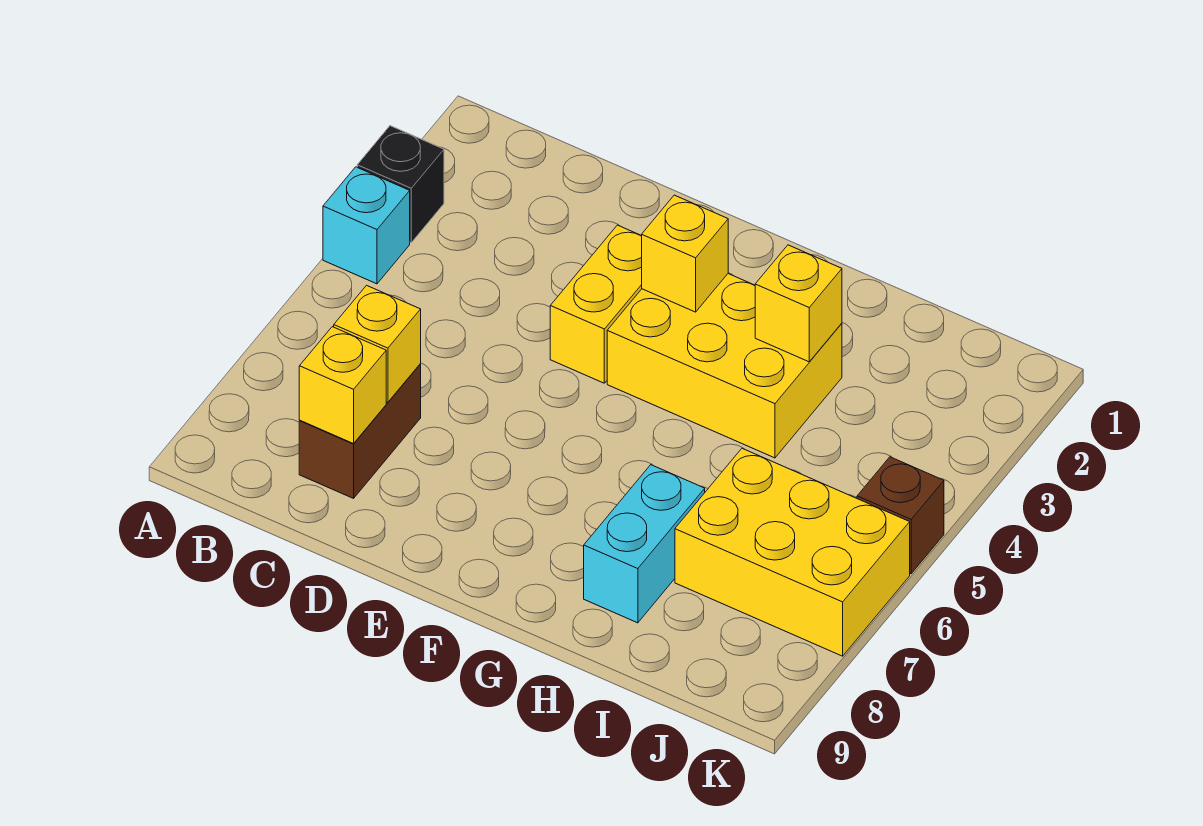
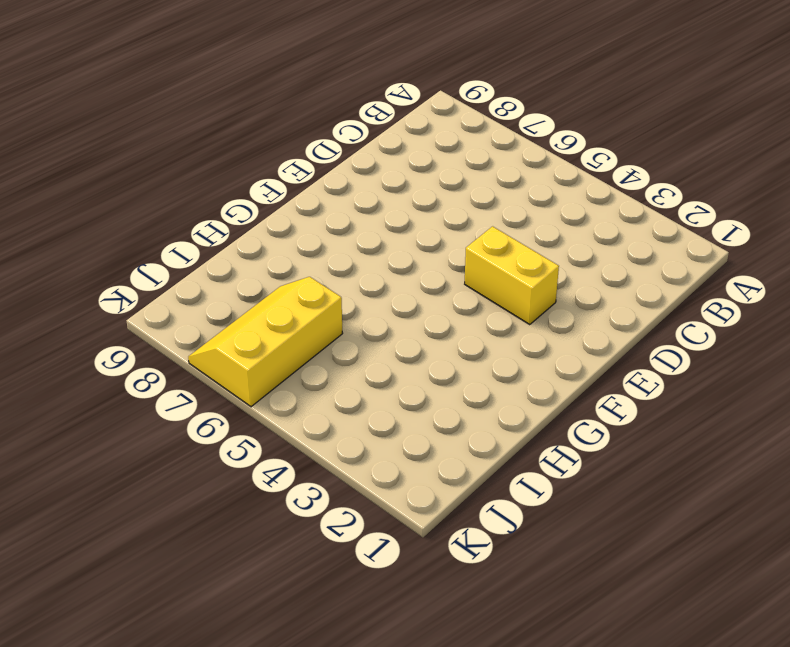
yellow slope I6:K7 level 1 top 6 -> yellow brick I6:K7 level 1
none -> black brick A3 level 1
none -> cyan brick A4 level 1
none -> brown brick C7:C8 level 1

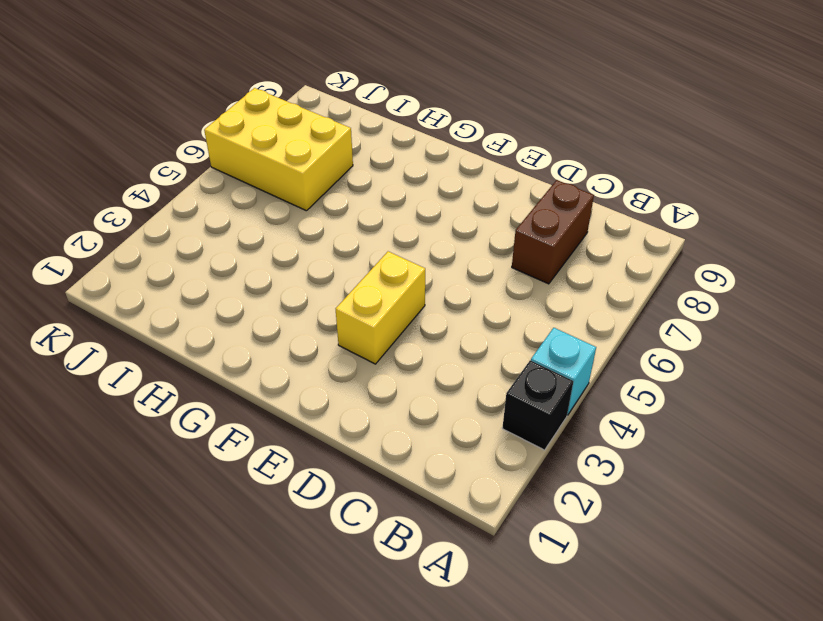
none -> yellow brick F3:H4 level 1
none -> cyan brick H7:H8 level 1
none -> brown brick K5 level 1

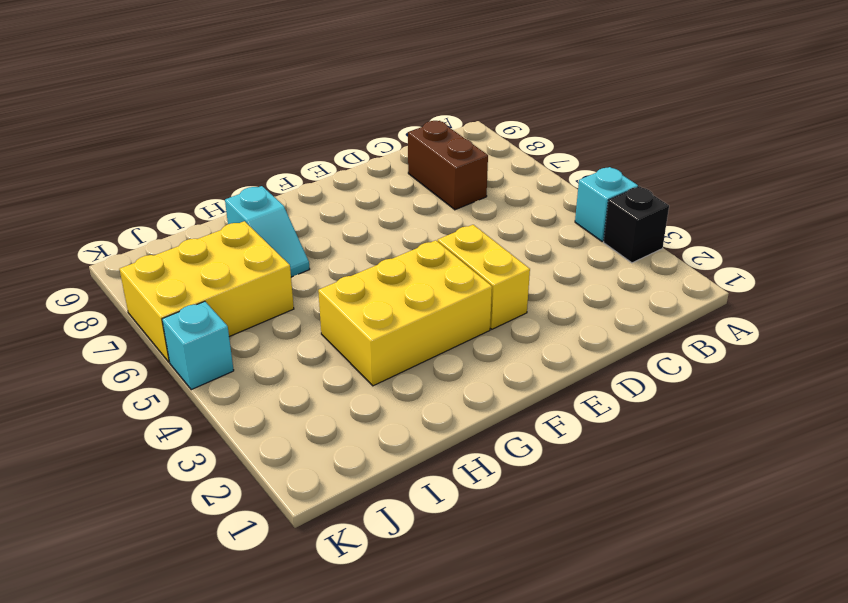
cyan slope H7:H8 level 1 top 8 -> cyan brick H7:H8 level 1
cyan brick K5 level 1 -> brown brick K5 level 1
none -> yellow brick C7 level 2
none -> yellow brick C8 level 2
none -> yellow brick F3 level 2

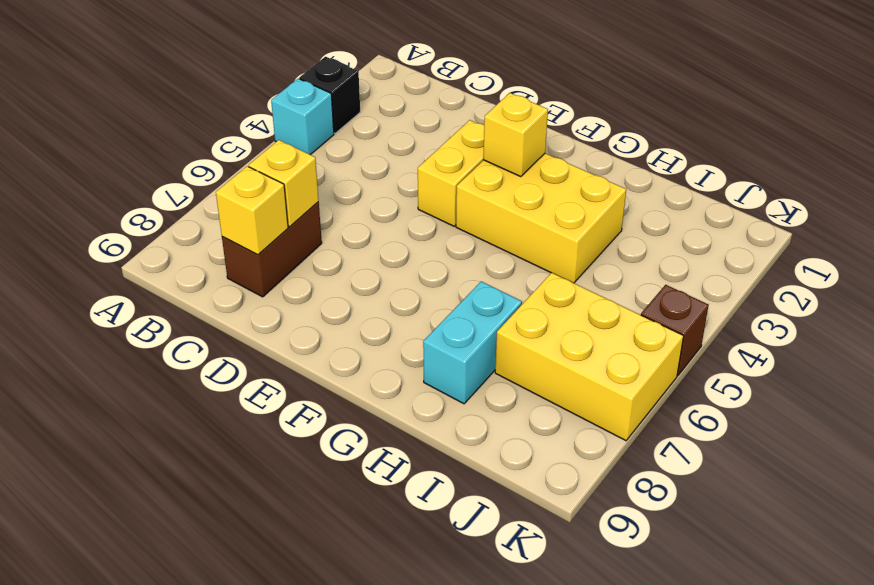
none -> yellow brick H3 level 2

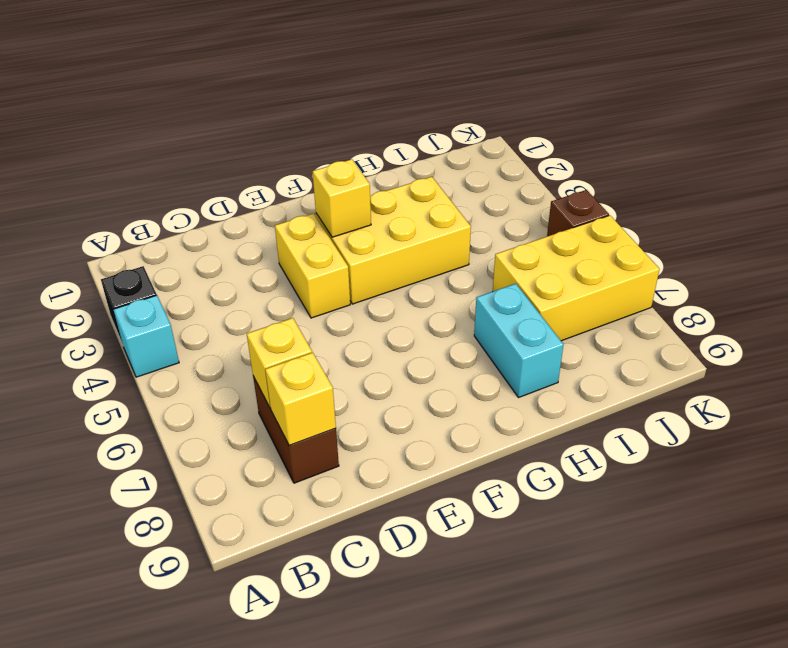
none -> yellow brick H3 level 2

